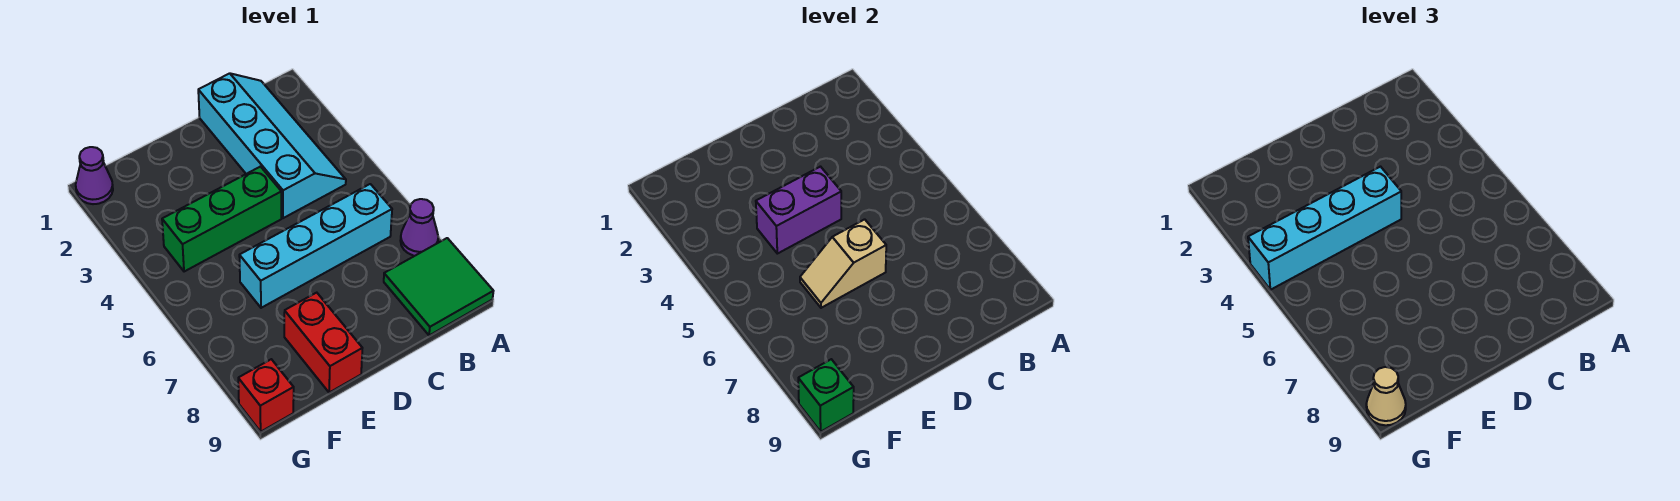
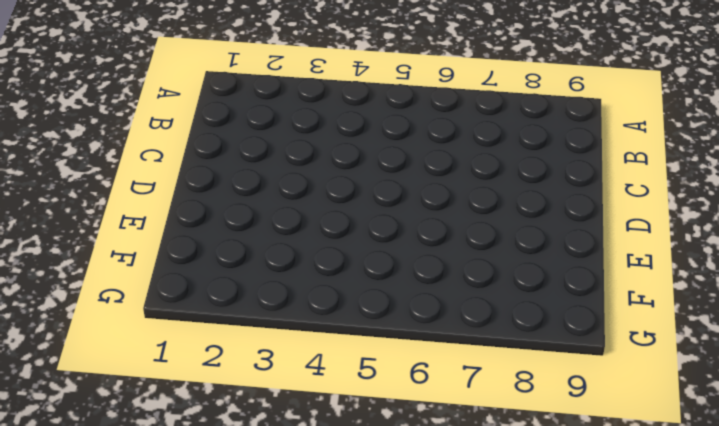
none -> purple cone A7 level 1
none -> green tile A8:B9 level 1
none -> cyan slope B1:C4 level 1 top C

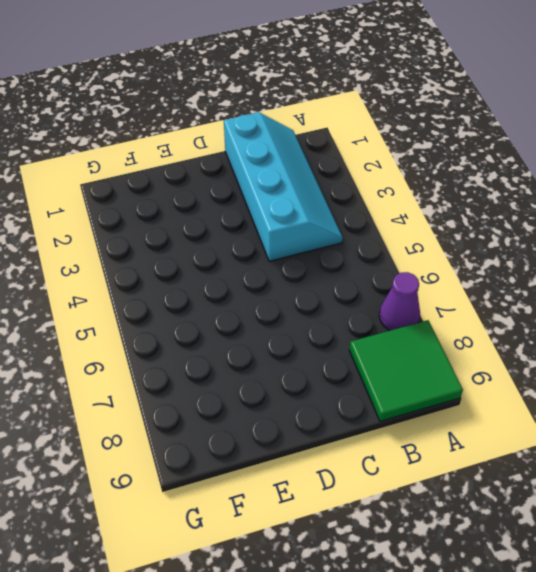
none -> cyan brick B6:E6 level 1
none -> green brick D4:F4 level 1
none -> red brick E8:E9 level 1

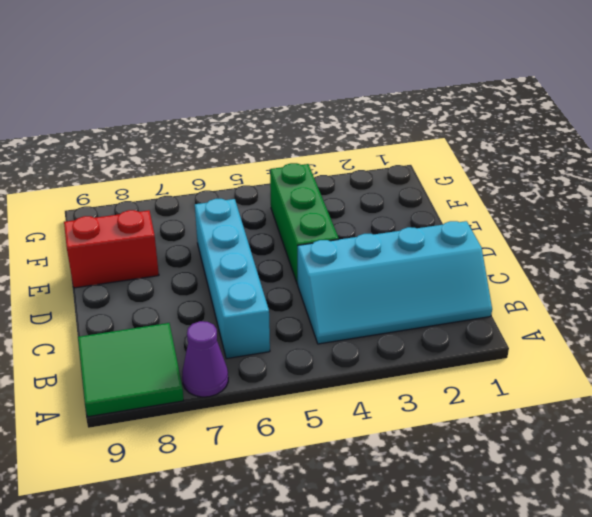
none -> purple cone G1 level 1
none -> red brick G9 level 1
none -> purple brick D4:E4 level 2

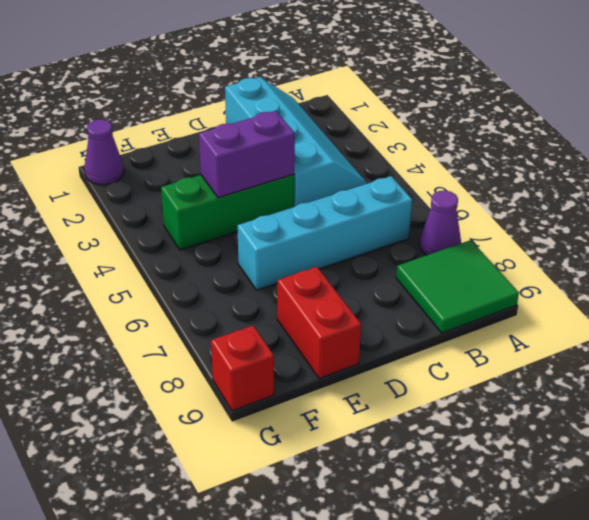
none -> tan slope D6:E6 level 2 top D
none -> green brick G9 level 2
none -> cyan brick D4:G4 level 3

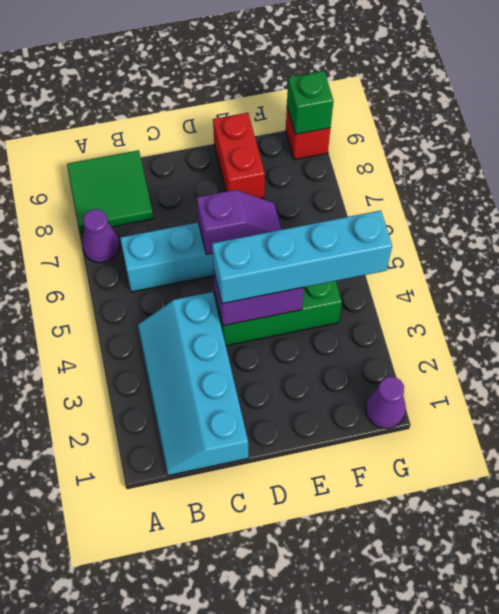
purple slope D6:E6 level 2 top D -> tan slope D6:E6 level 2 top D
none -> tan cone G9 level 3

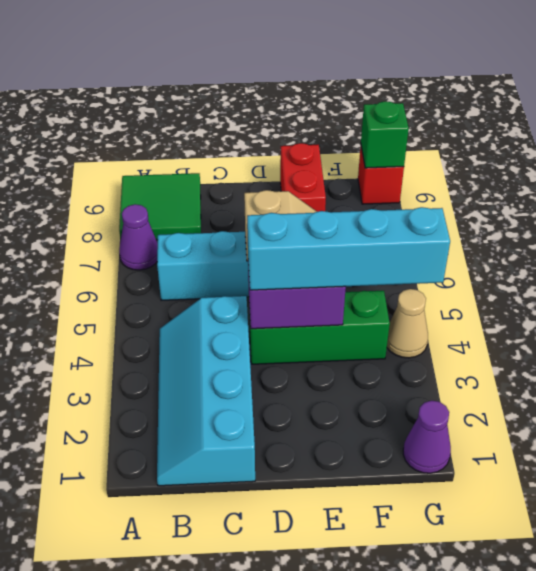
tan cone G4 level 1 -> tan cone G9 level 3

